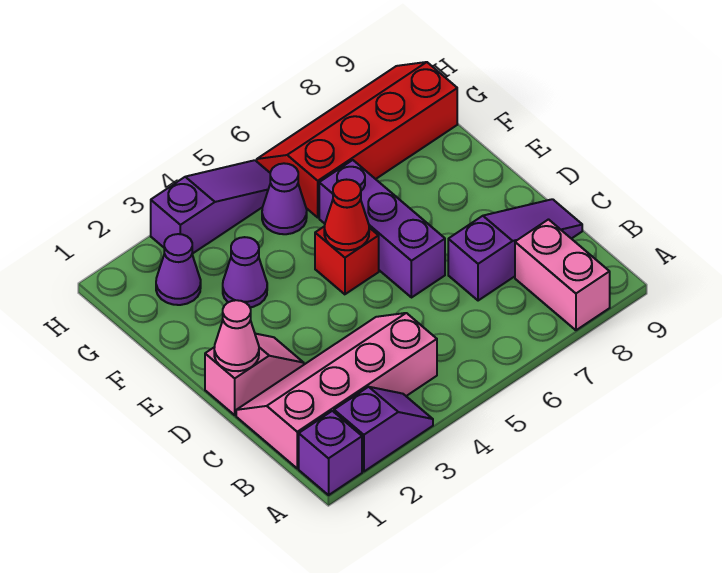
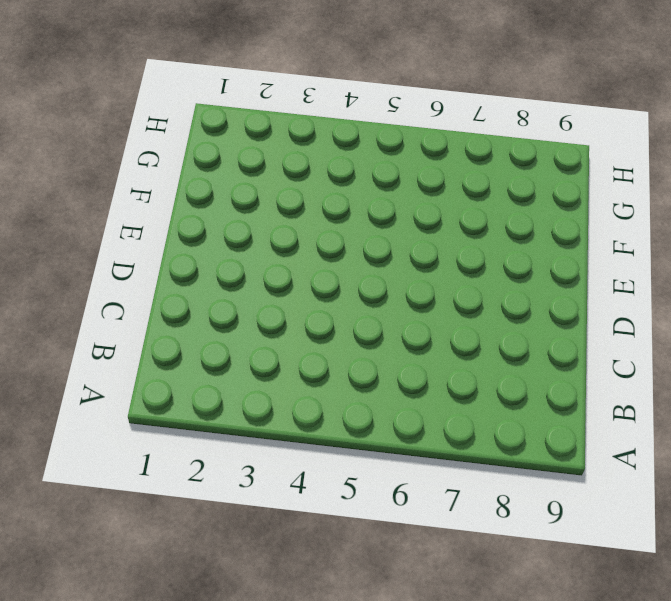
none -> purple brick A1 level 1
none -> purple slope A2:A3 level 1 top 2
none -> pink brick A8:B8 level 1

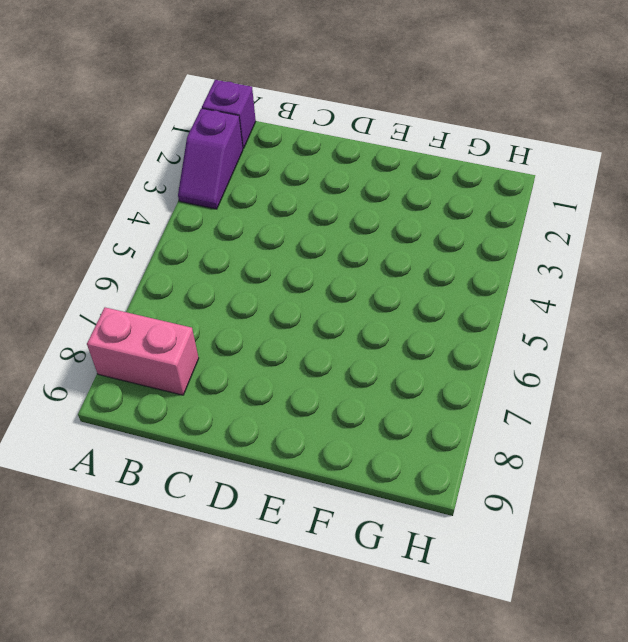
none -> pink slope B1:C4 level 1 top B
none -> purple slope C7:C9 level 1 top 7
none -> pink slope D1:D2 level 1 top 1

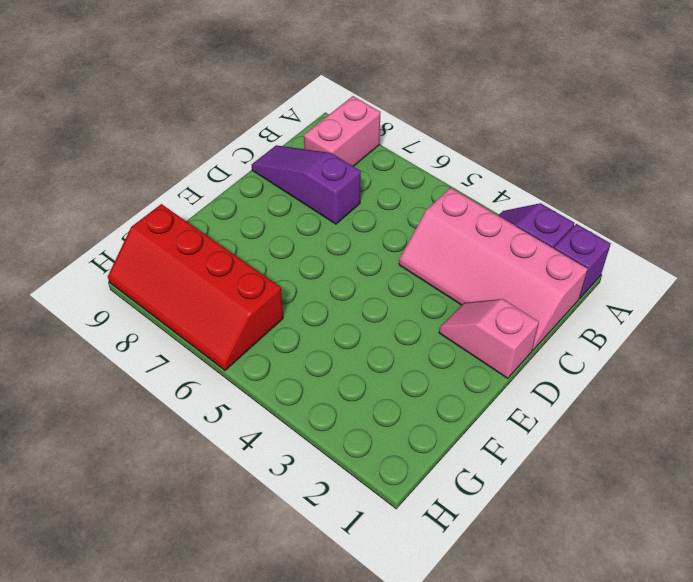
none -> purple brick D6:F6 level 1
none -> red brick E5 level 1
none -> purple cone F3 level 1

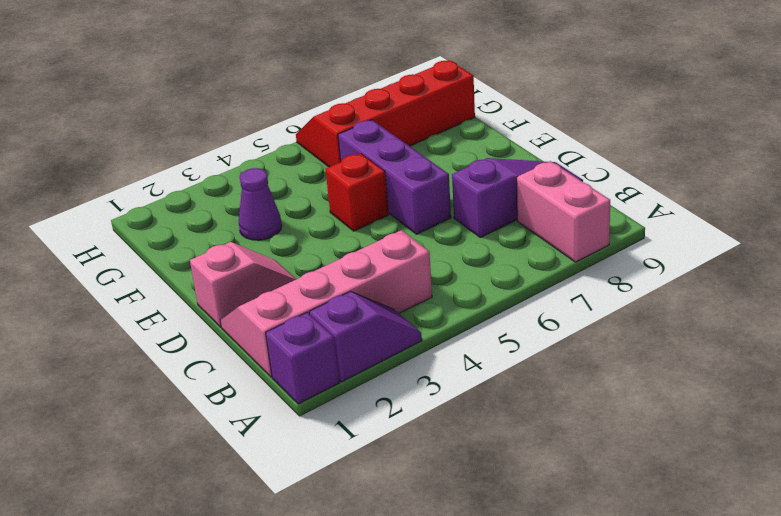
none -> purple cone G2 level 1
none -> purple cone G5 level 1
none -> purple slope H3:H5 level 1 top 3

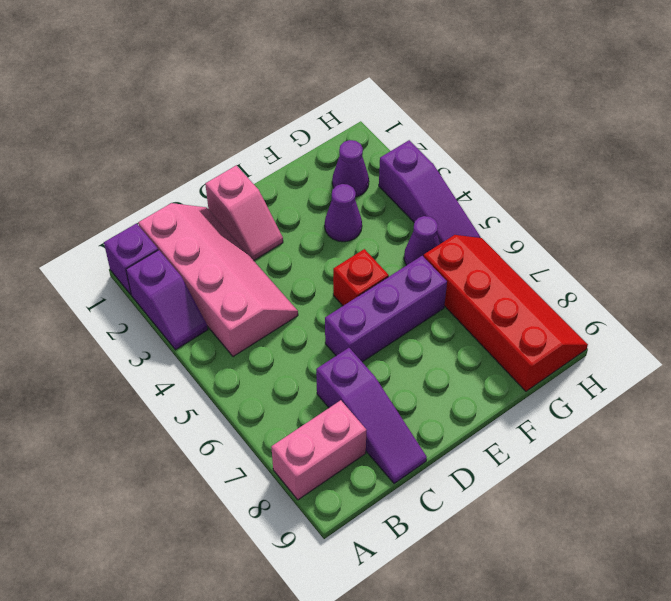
none -> pink cone D1 level 2
none -> red cone E5 level 2

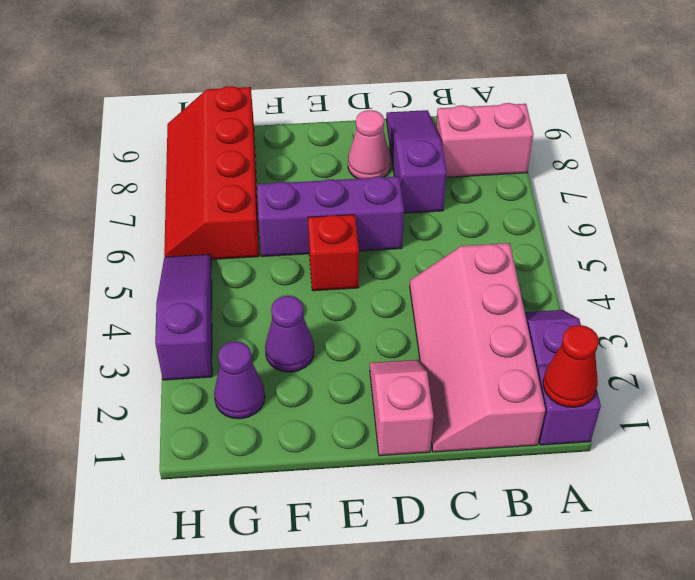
red cone A1 level 2 -> red cone E5 level 2
pink cone D8 level 1 -> pink cone D1 level 2
none -> purple cone G5 level 1

